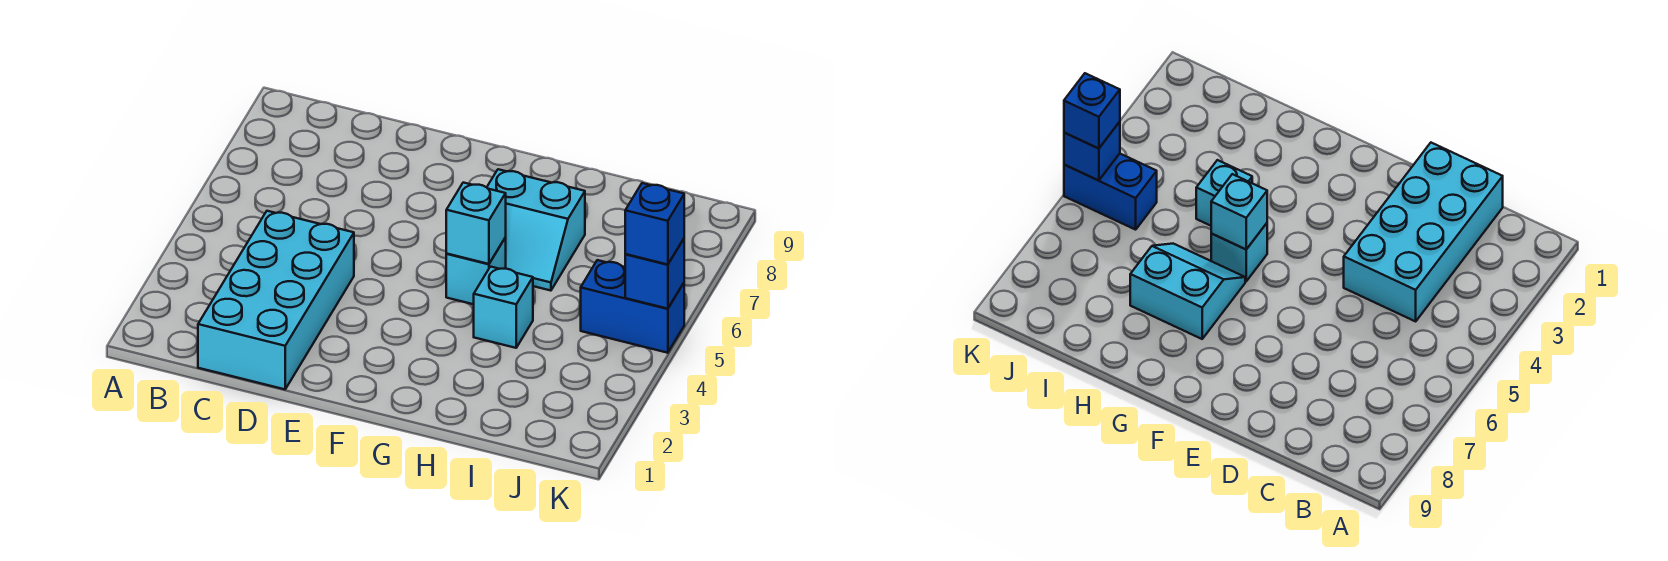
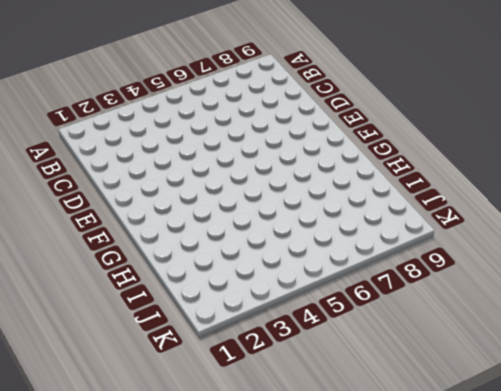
none -> cyan brick C1:D4 level 1
none -> cyan brick G5 level 1

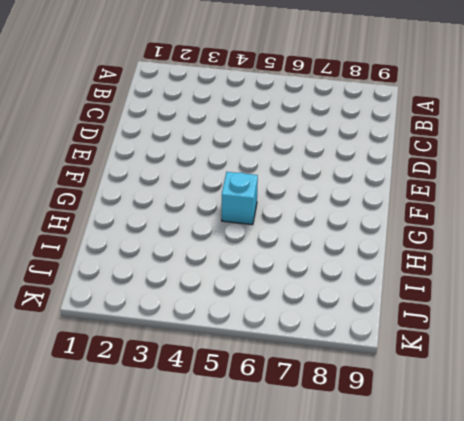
none -> cyan brick C1:D4 level 1
none -> cyan slope G6:H7 level 1 top 7

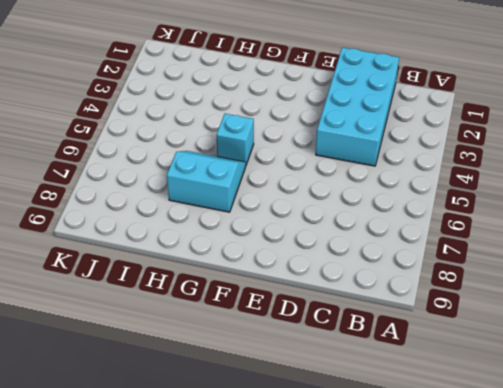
none -> cyan brick H4 level 1
none -> blue brick J5:K5 level 1

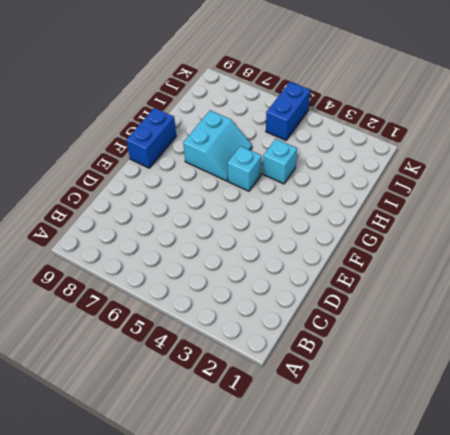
blue brick F9:G9 level 1 -> none
none -> cyan brick C1:D4 level 1
none -> cyan brick G5 level 2

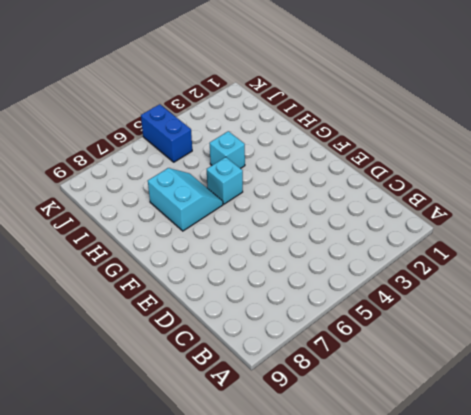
none -> cyan brick C1:D4 level 1
none -> cyan brick G5 level 2

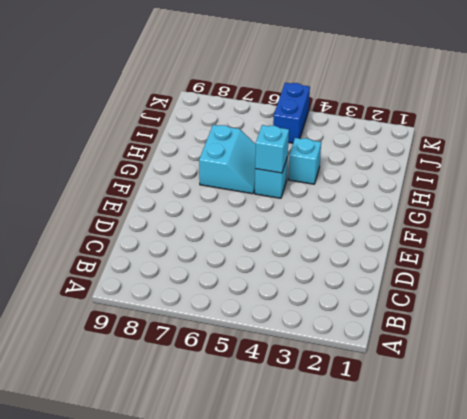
none -> cyan brick C1:D4 level 1
none -> blue brick K5 level 2

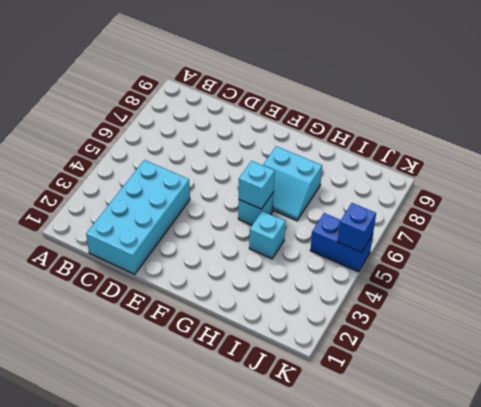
none -> blue brick K5 level 3

